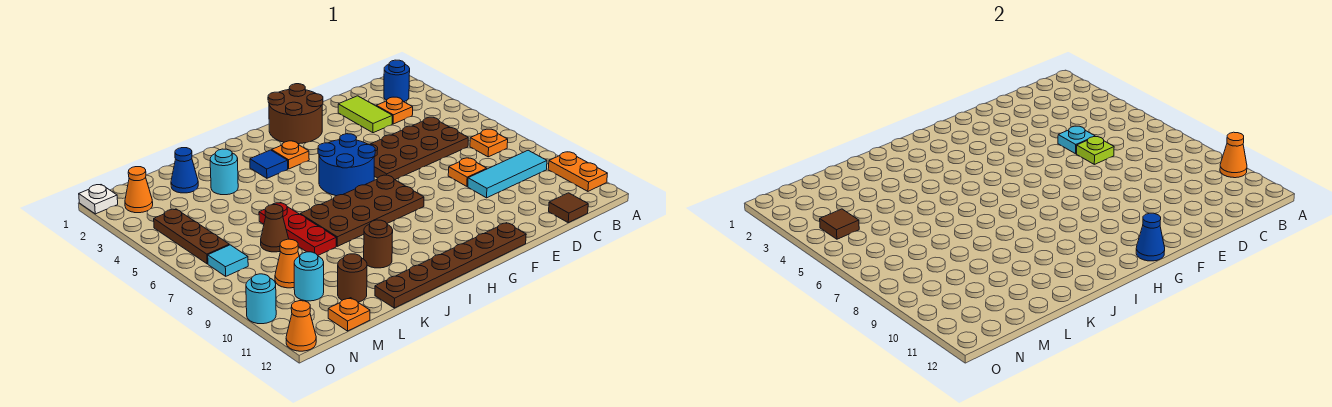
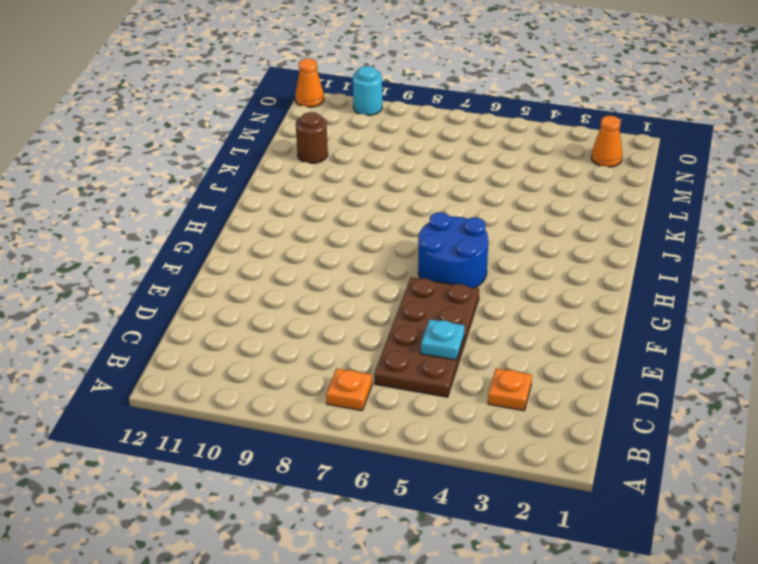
none -> orange plate A10:A11 level 1
none -> blue round brick B2 level 1
none -> cyan tile B9:D9 level 1
none -> brown tile C12 level 1

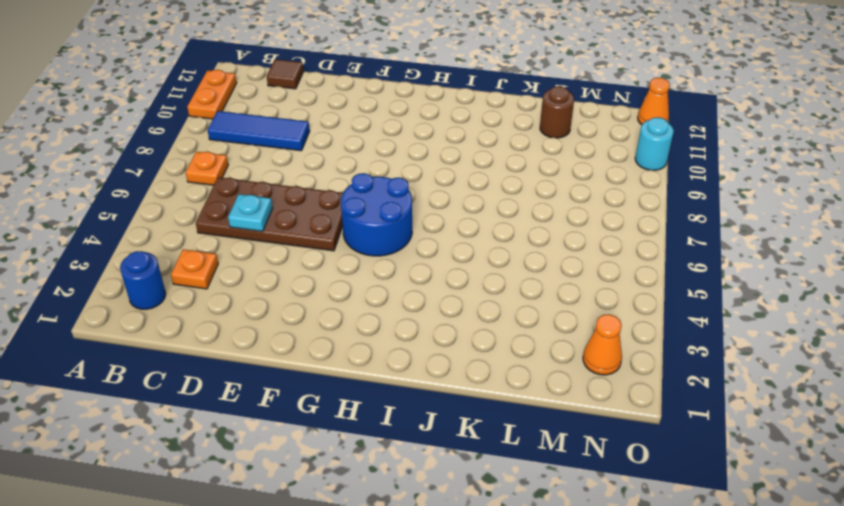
blue tile B9:D9 level 1 -> cyan tile B9:D9 level 1
none -> lime tile D2:D3 level 1
none -> orange plate D8 level 1
none -> brown round brick F1:G2 level 1
none -> brown plate F12:K12 level 1

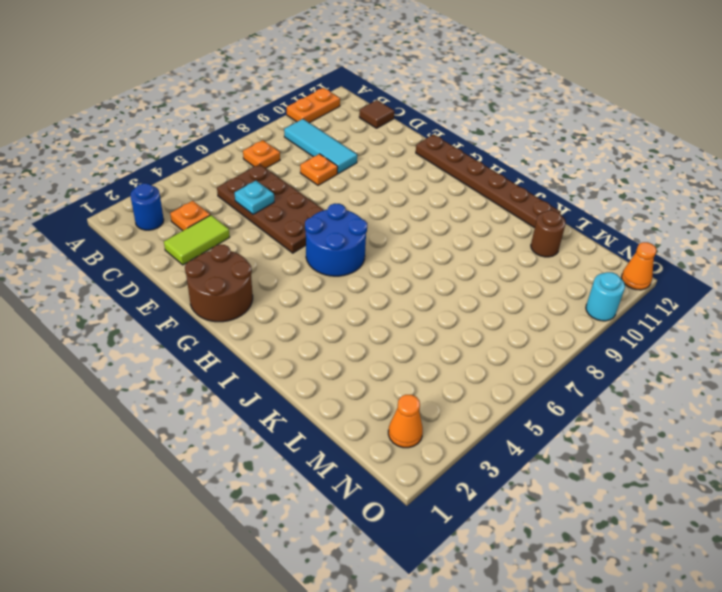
none -> brown plate G7:J8 level 1
none -> orange plate H3 level 1
none -> blue tile I3 level 1
none -> brown round brick J10 level 1

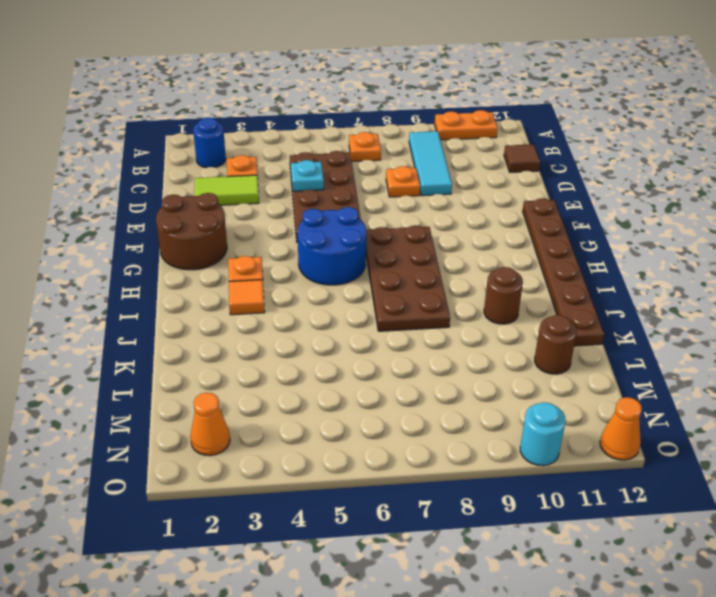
orange tile I3 level 1 -> blue tile I3 level 1
none -> cyan round brick K3 level 1
none -> red plate K6:K8 level 1
none -> blue cone L2 level 1
none -> brown cone L7 level 1

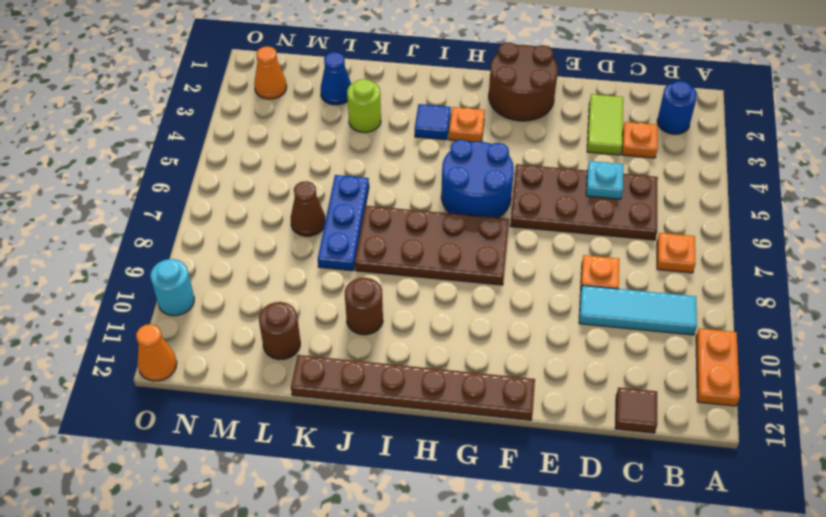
lime round brick K3 level 1 -> cyan round brick K3 level 1
blue plate K6:K8 level 1 -> red plate K6:K8 level 1
none -> orange cone M9 level 1
none -> cyan round brick M10 level 1
none -> orange plate M12 level 1
none -> brown plate N4:N6 level 1

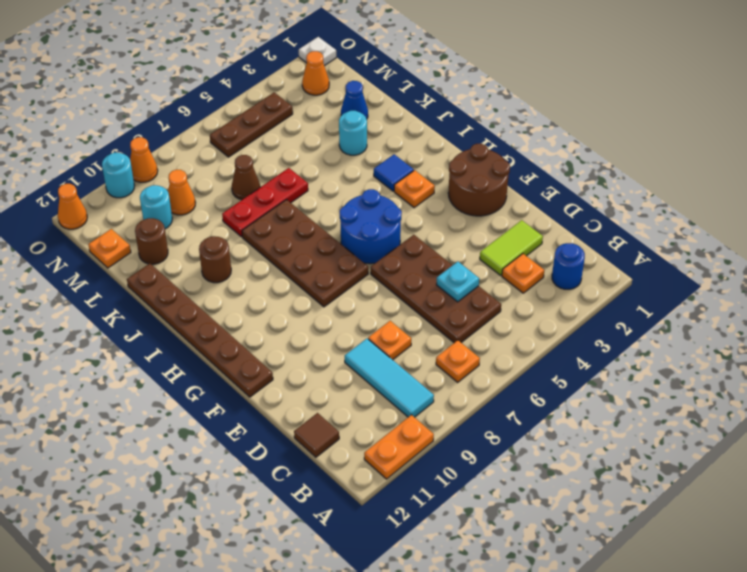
orange cone O9 level 1 -> orange cone A10 level 2
none -> cyan tile N7 level 1
none -> lime plate D6 level 2
none -> blue cone G12 level 2
none -> brown tile N4 level 2

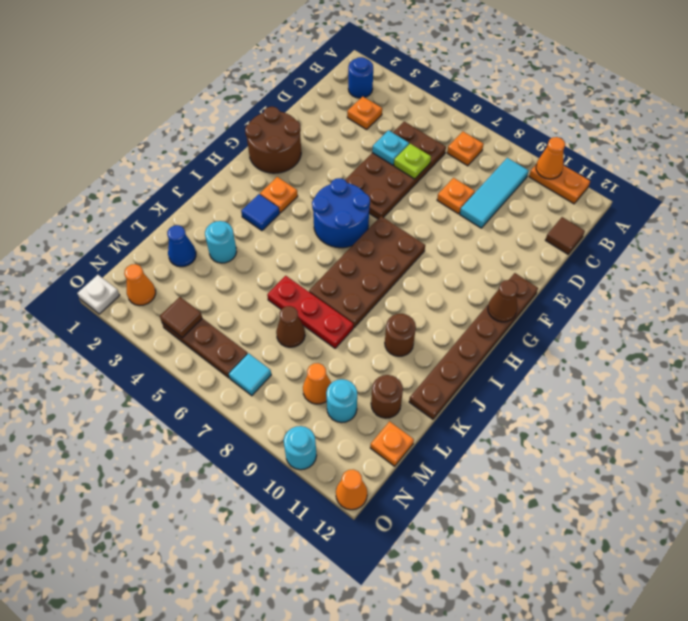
brown cone G12 level 2 -> blue cone G12 level 2
none -> lime tile D2:D3 level 1

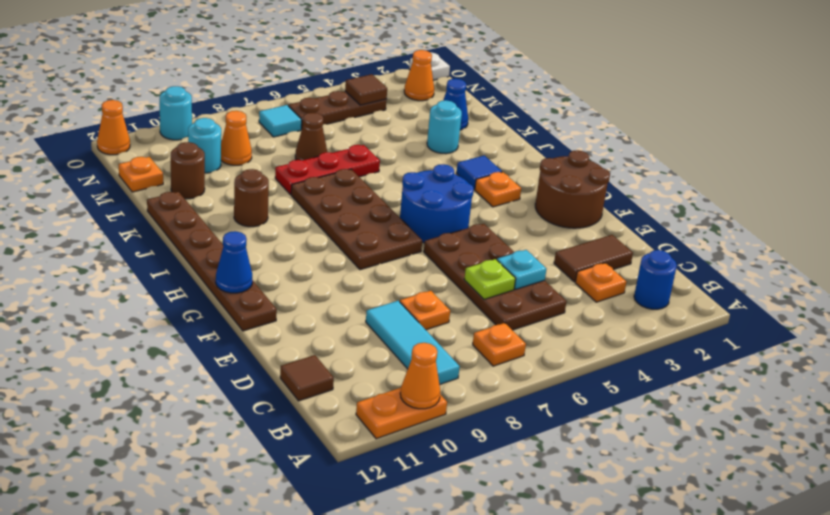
brown tile D2:D3 level 1 -> lime tile D2:D3 level 1

